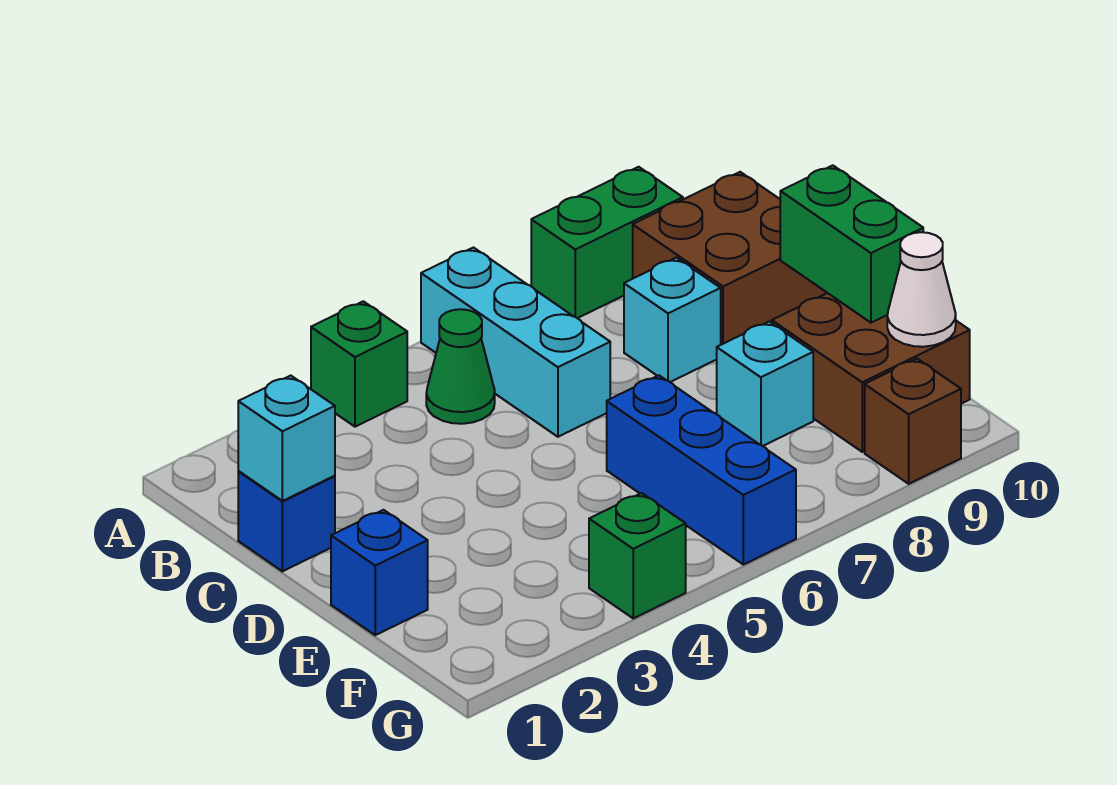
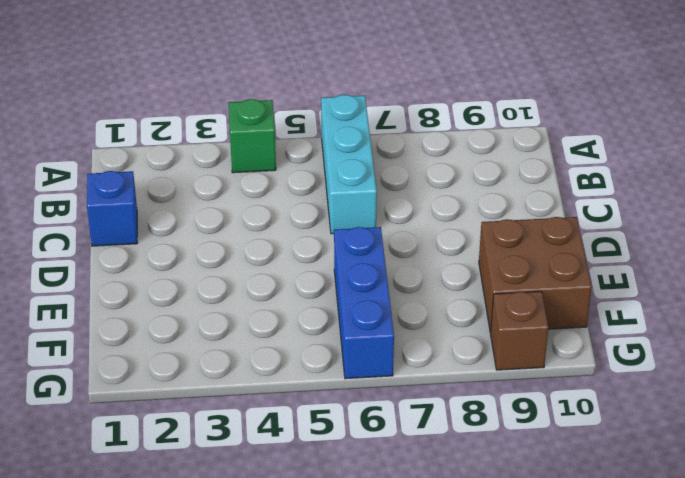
none -> green brick A8:A9 level 1
none -> green cone B5 level 1
none -> brown brick B9:C10 level 1

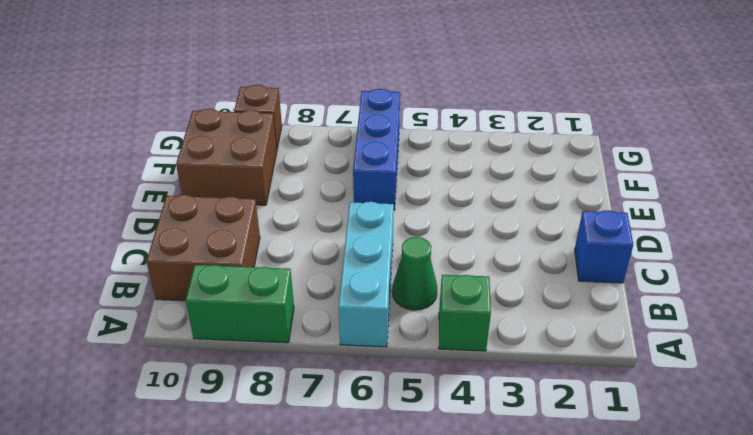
none -> cyan brick C8 level 1
none -> blue brick E1 level 1
none -> cyan brick E8 level 1

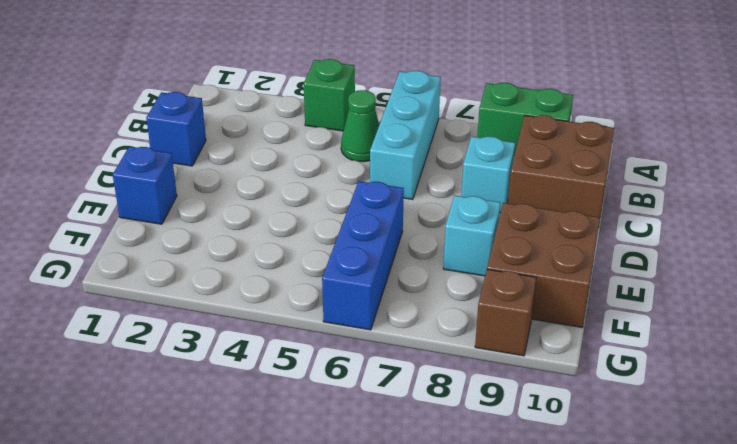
none -> green brick G4 level 1
none -> cyan brick C1 level 2
none -> green brick D10:E10 level 2

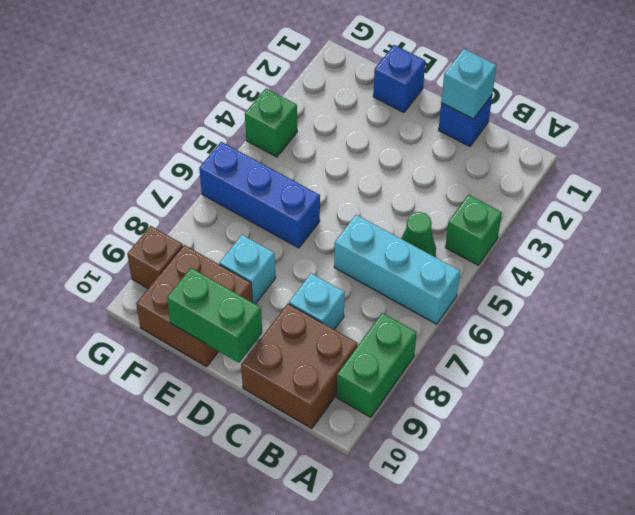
none -> white cone F10 level 2

